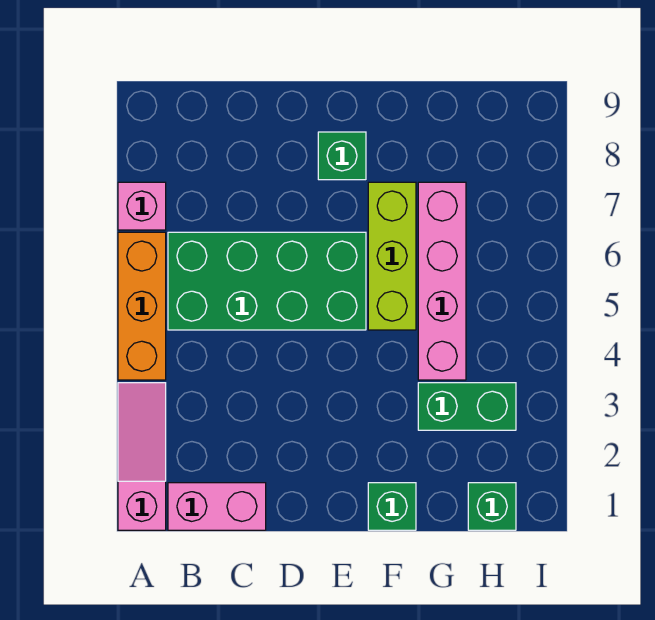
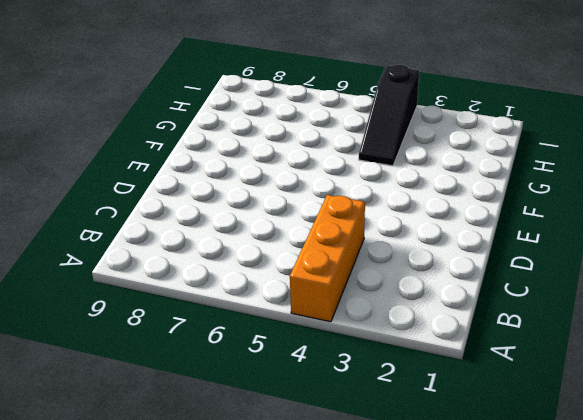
orange brick A4:C4 level 1 -> orange brick A4:A6 level 1
black slope G4:I4 level 1 top I -> pink brick G4:G7 level 1
none -> pink slope A1:A3 level 1 top 1
none -> pink brick A7 level 1

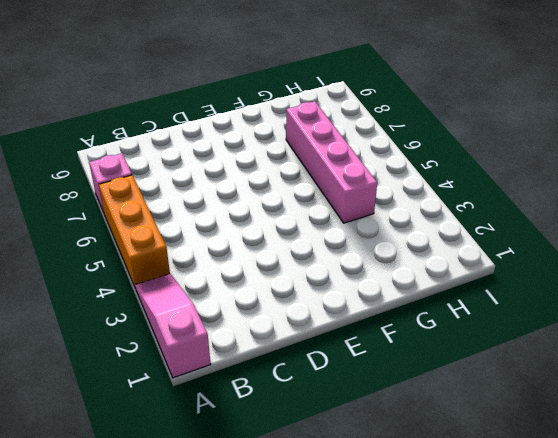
none -> pink brick B1:C1 level 1
none -> green brick B5:E6 level 1

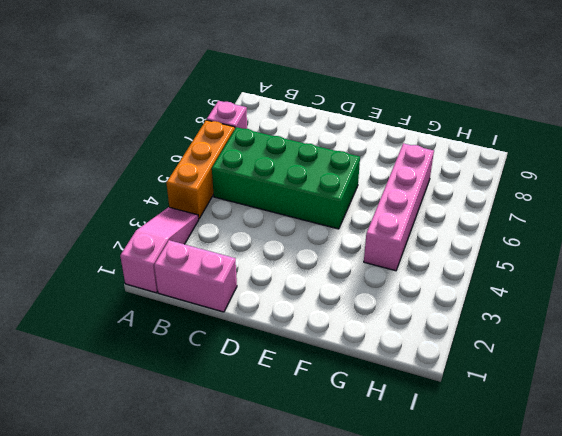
none -> green brick E8 level 1
none -> green brick F1 level 1

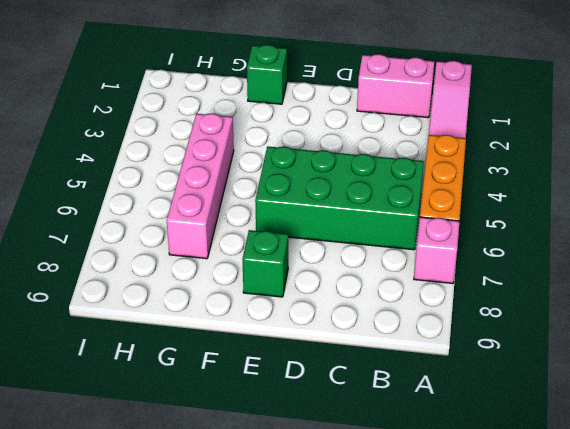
none -> lime brick F5:F7 level 1
none -> green brick G3:H3 level 1

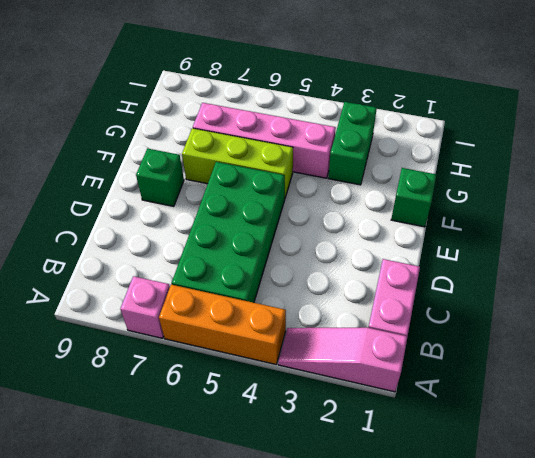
none -> green brick H1 level 1

